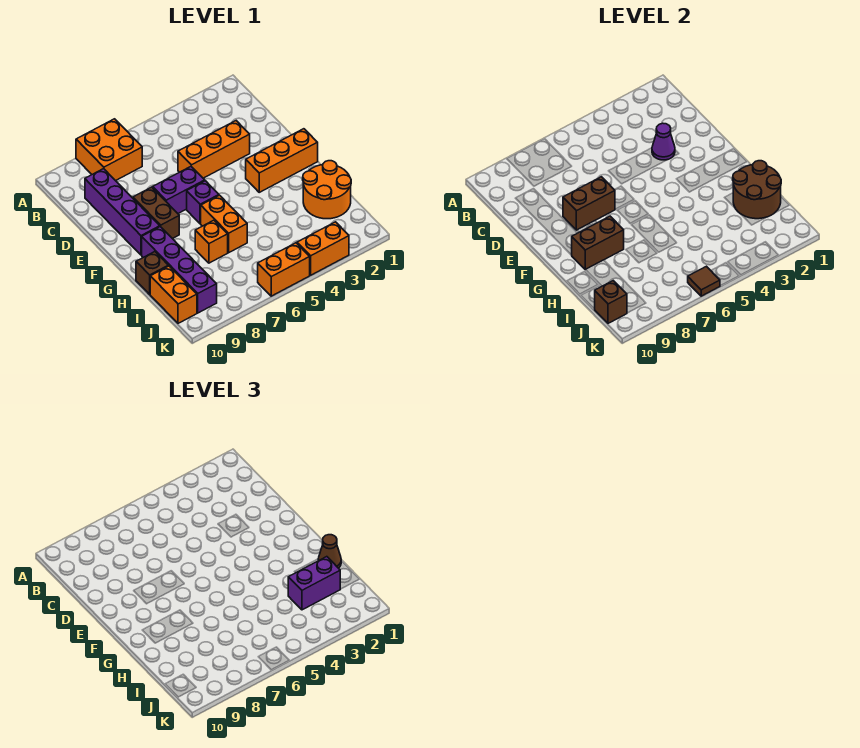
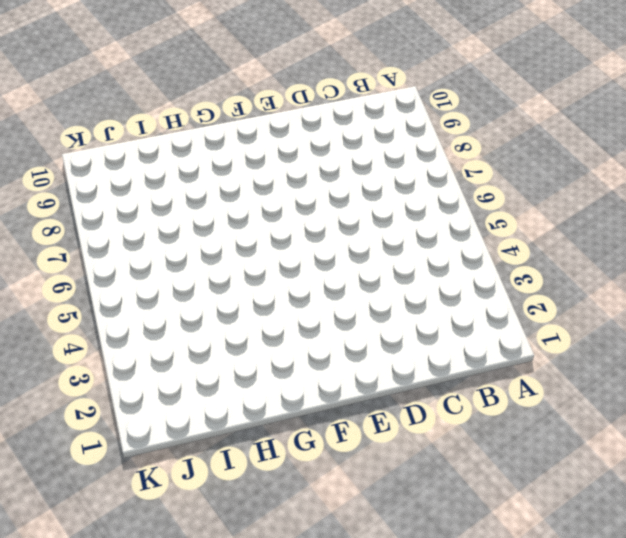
none -> orange brick A7:B8 level 1
none -> purple brick C9:F9 level 1
none -> orange brick D3:D5 level 1

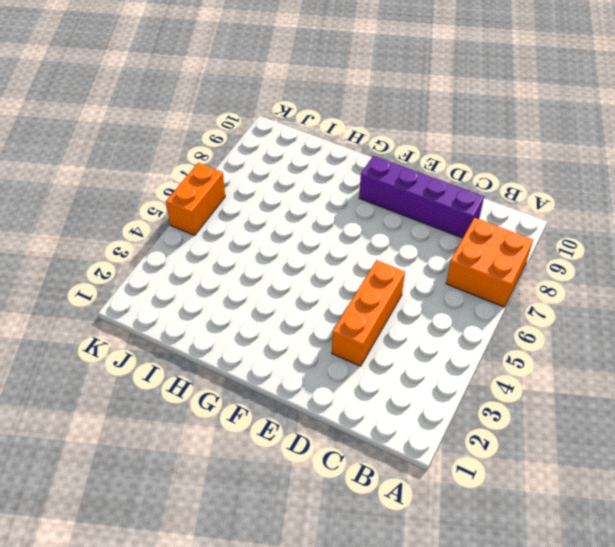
none -> purple brick E6:E7 level 1
none -> brown brick E8:F8 level 1
none -> orange brick F1:F3 level 1

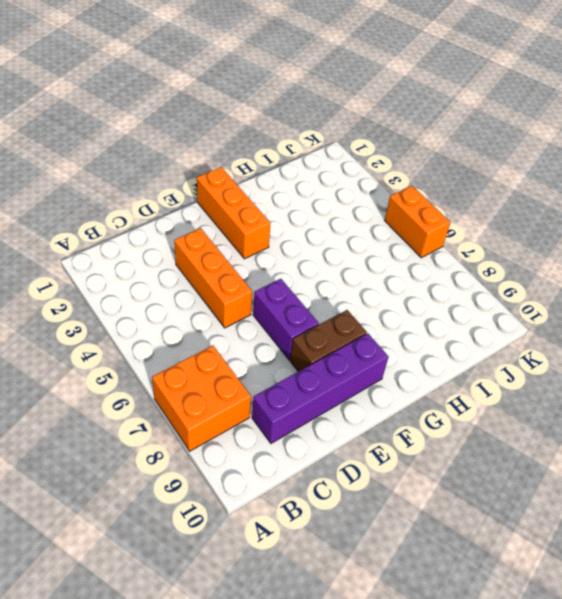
none -> purple brick F6 level 1
none -> orange brick G6:H6 level 1
none -> purple brick G9:J9 level 1

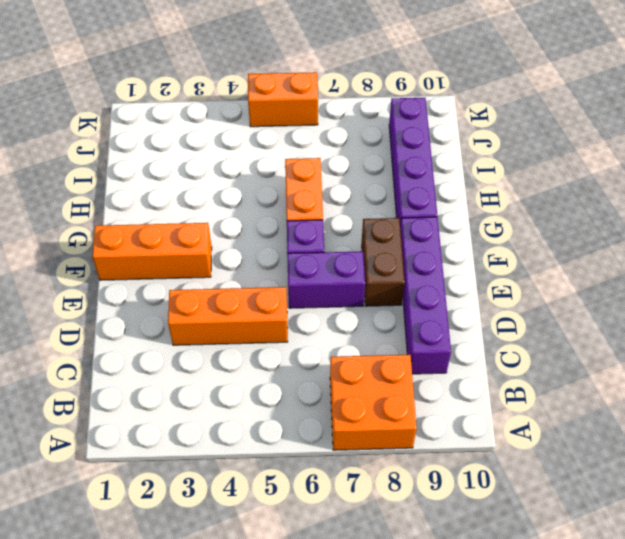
none -> orange round brick H1:I2 level 1
none -> orange brick H7 level 1
none -> brown brick H10 level 1

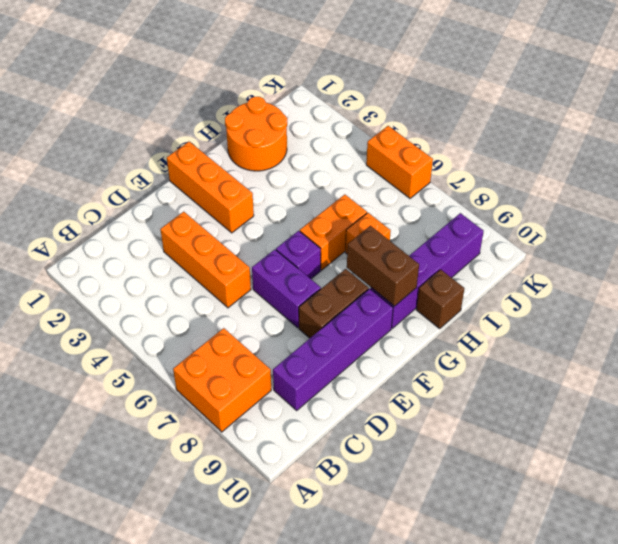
none -> orange brick I10:J10 level 1
none -> orange brick K3:K4 level 1
none -> purple cone D3 level 2

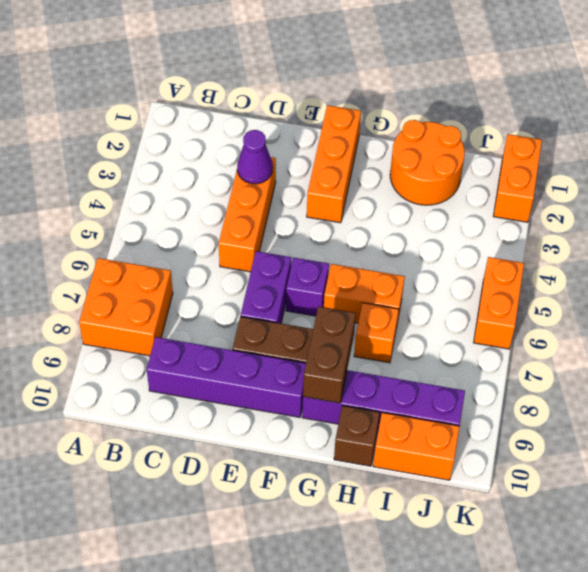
orange brick K1:K2 level 1 -> orange brick K3:K4 level 1
none -> brown brick E7:E8 level 2
none -> brown round brick H1:I2 level 2
none -> brown brick J10 level 2

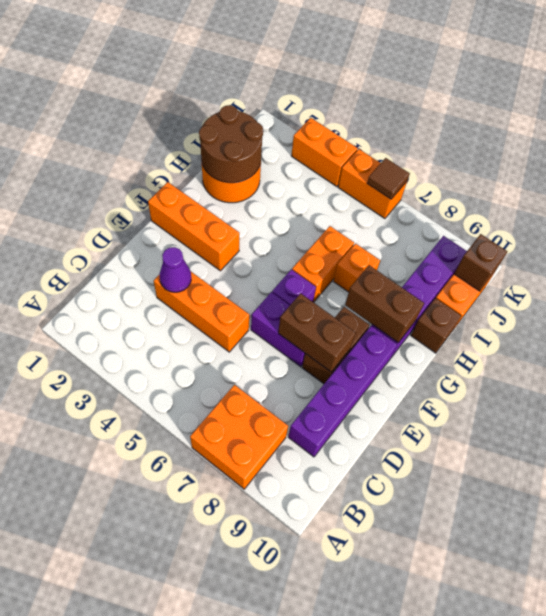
none -> brown cone H1 level 3
none -> purple brick I2:I3 level 3

